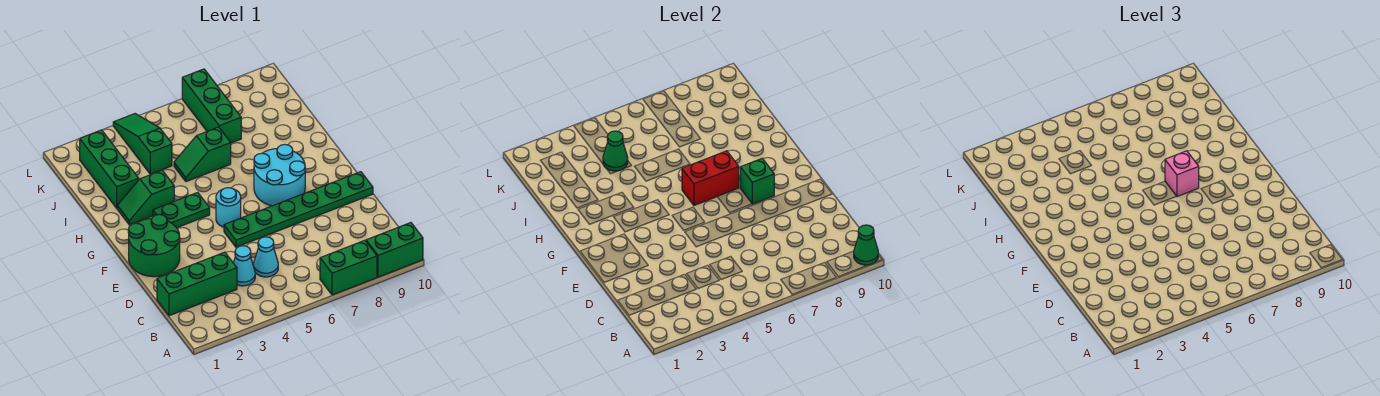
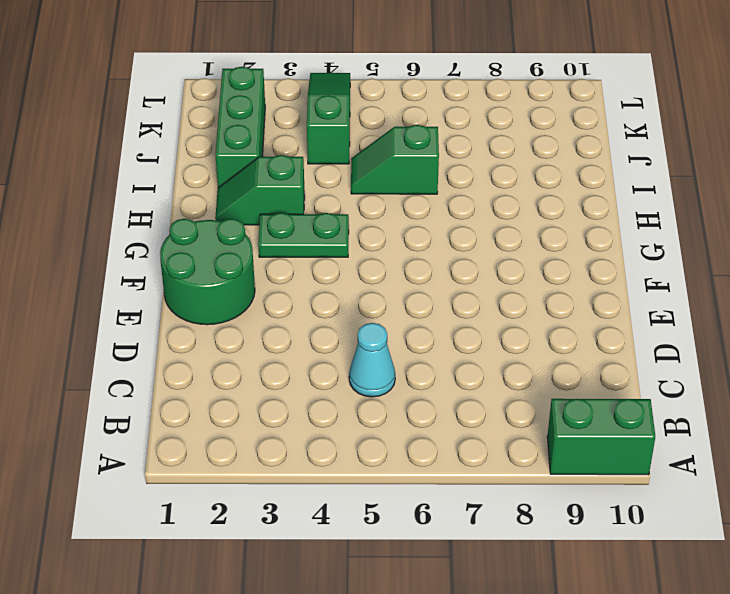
none -> green brick A7:A8 level 1
none -> green brick C1:C3 level 1
none -> cyan cone C4 level 1

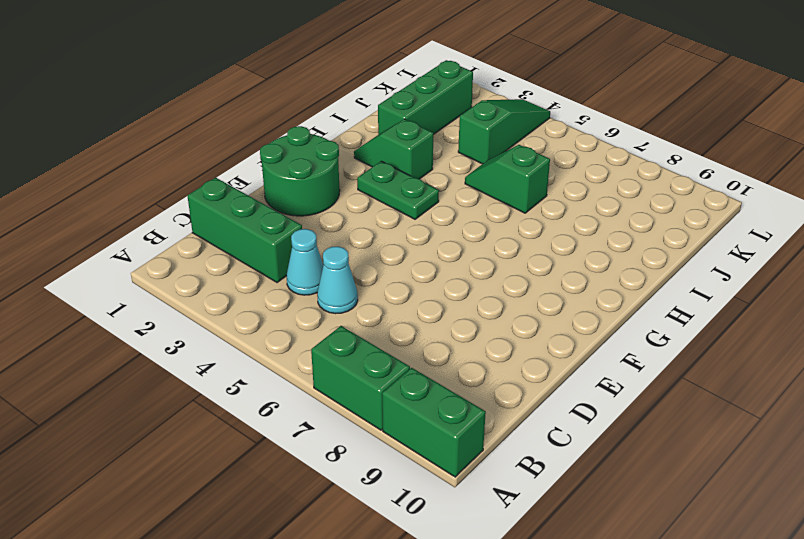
none -> green plate E5:E10 level 1
none -> cyan round brick F5 level 1
none -> cyan round brick F7:G8 level 1

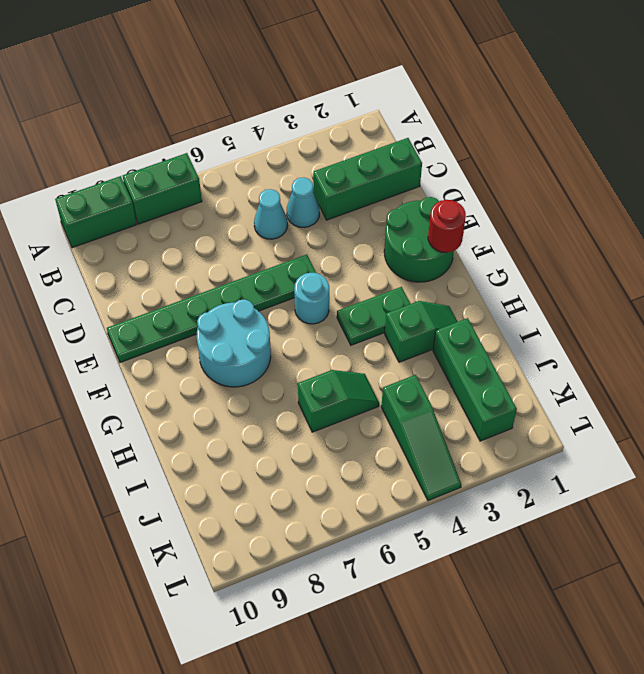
red round brick F1 level 2 -> none
none -> green brick J7:L7 level 1
none -> green cone A10 level 2
none -> green brick F8 level 2

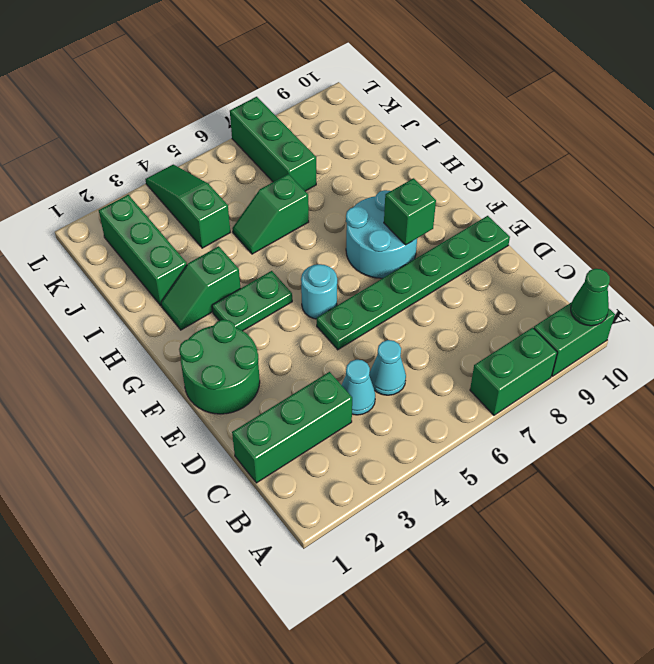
none -> red brick G6:G7 level 2
none -> green cone J4 level 2
none -> pink brick G7 level 3

